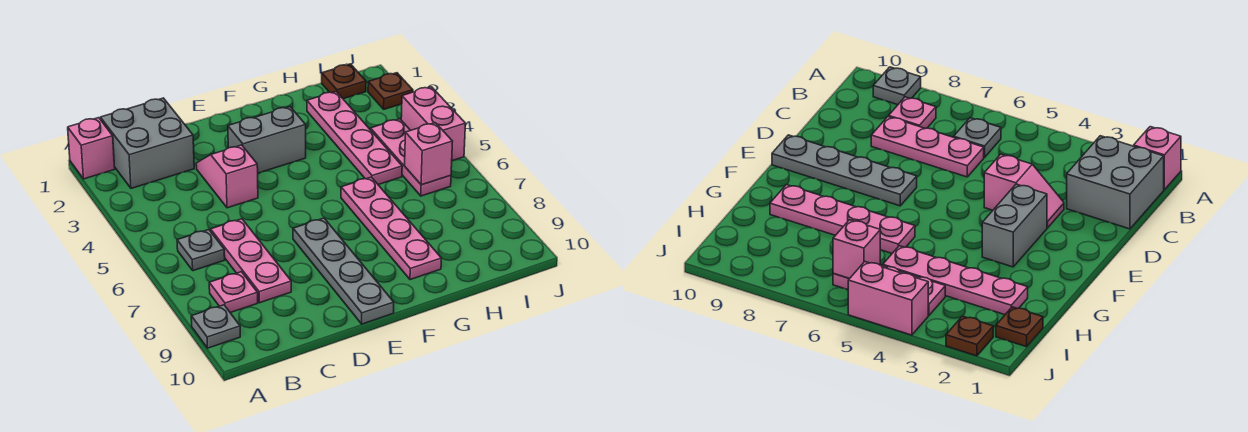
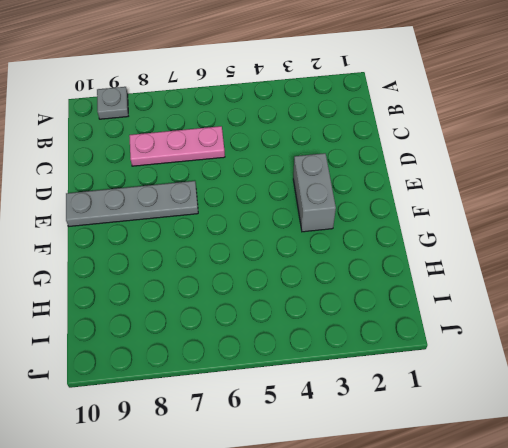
none -> pink brick A1 level 1
none -> grey brick B1:C2 level 1
none -> grey plate B6 level 1

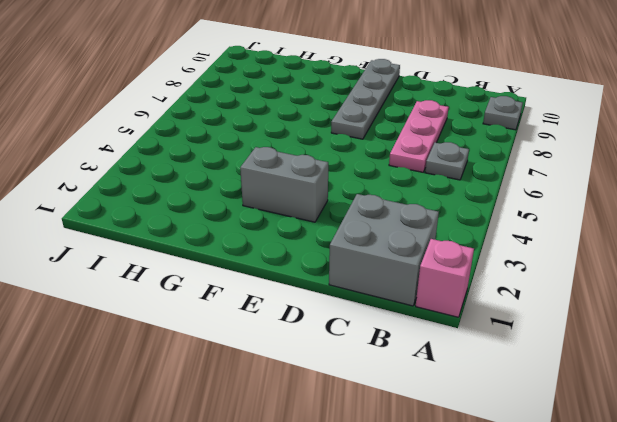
none -> pink plate B8 level 1
none -> pink slope D3:D4 level 1 top 4
none -> pink plate G6:G9 level 1

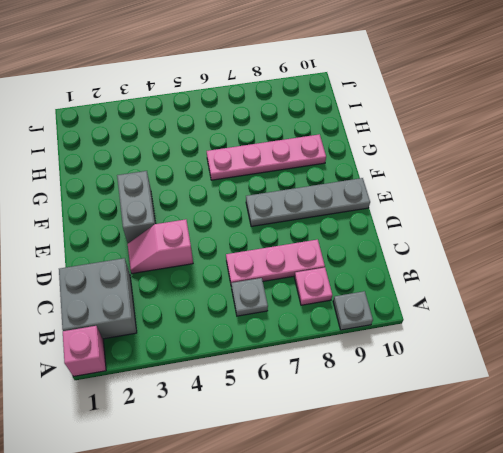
none -> pink plate H2:H5 level 1
none -> brown plate I1 level 1
none -> pink plate I4:I6 level 1

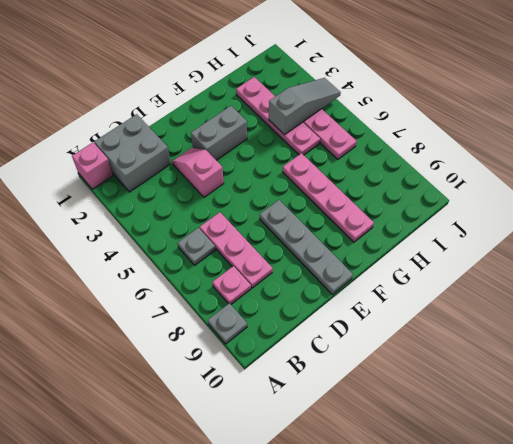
grey slope H4:J4 level 2 top H -> none
none -> brown plate I1 level 1
none -> brown plate J2 level 1
none -> pink brick J4:J5 level 1

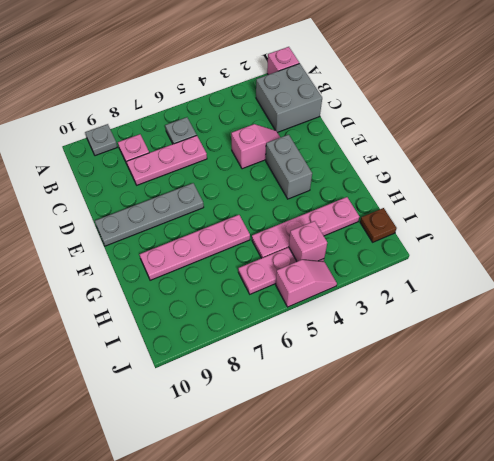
pink brick I4 level 2 -> pink brick I6 level 2
pink slope J4:J5 level 1 top 5 -> pink brick J4:J5 level 1
none -> brown plate J2 level 1

